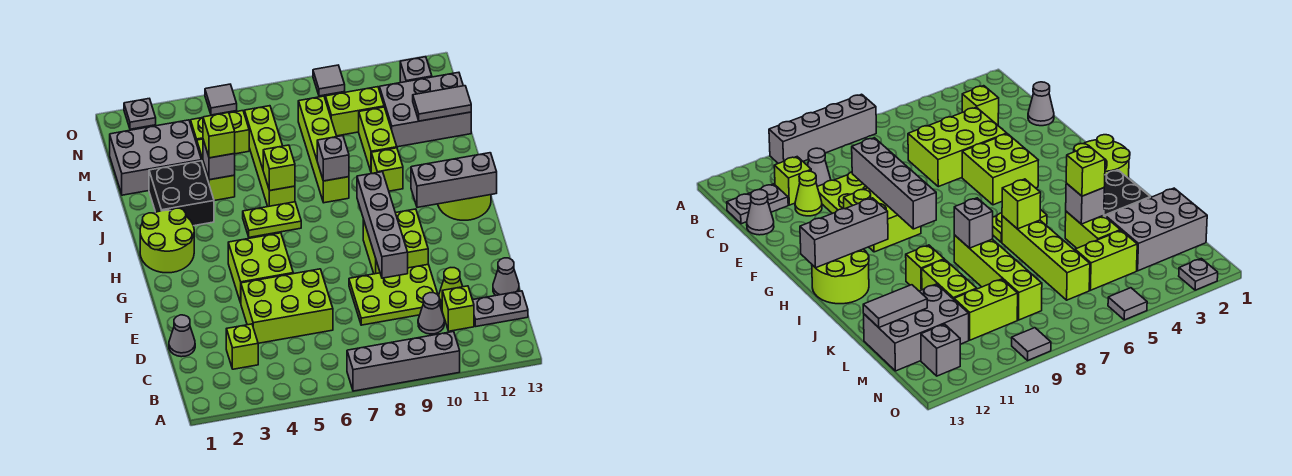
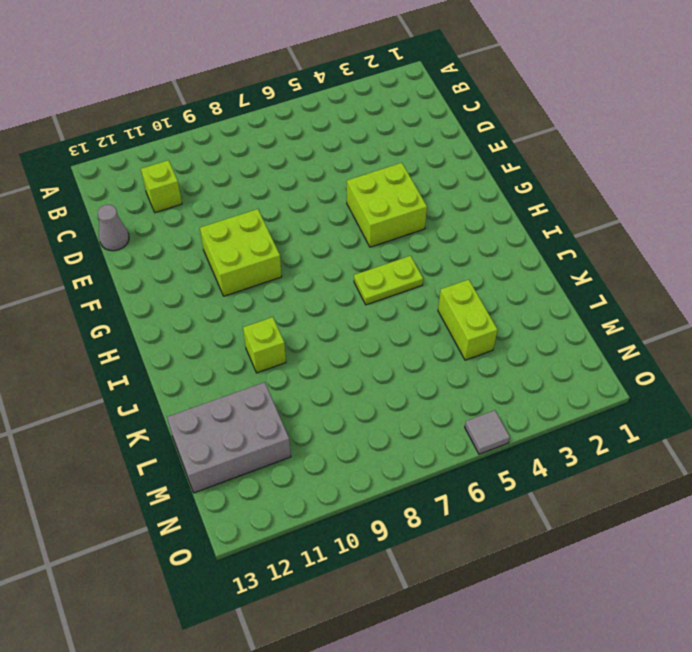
none -> grey brick A7:A10 level 1
none -> lime brick C3 level 1
none -> grey cone C10 level 1
none -> grey plate C12:C13 level 1

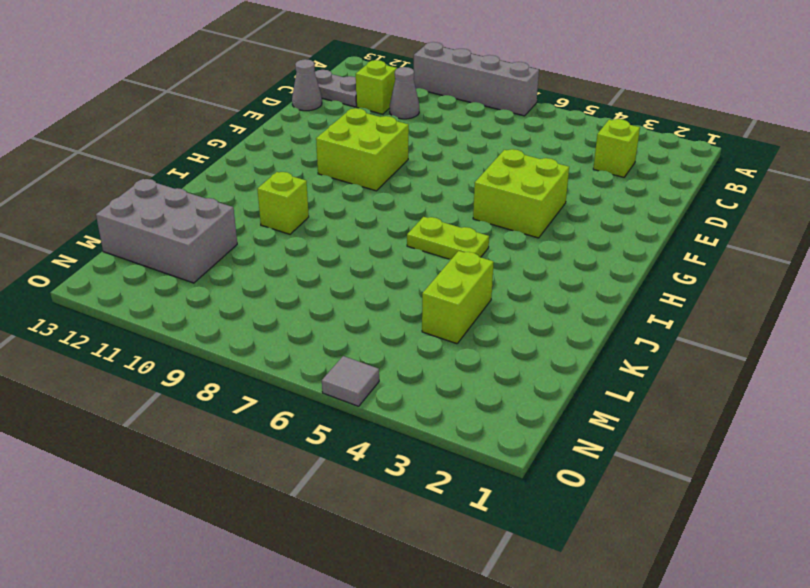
none -> grey cone D1 level 1
none -> lime brick D4:E6 level 1
none -> lime plate D8:E10 level 1
none -> lime cone D11 level 1

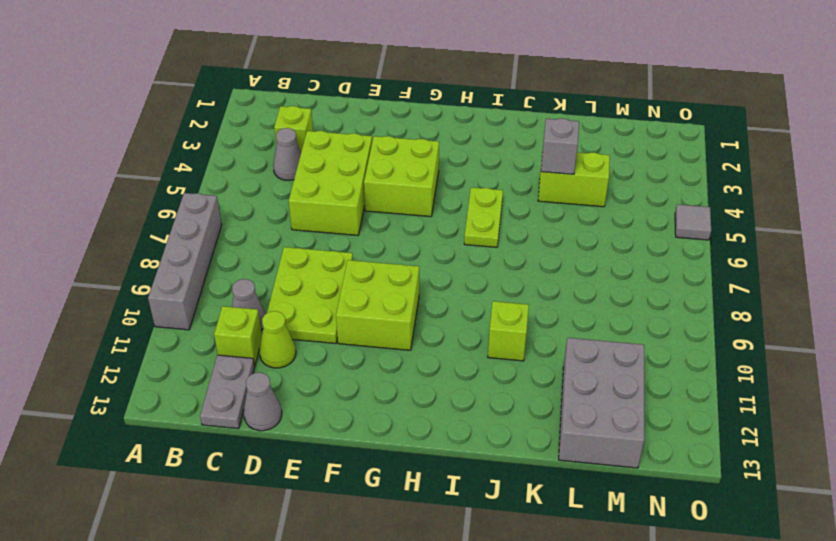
grey cone C4 level 1 -> grey cone D1 level 1
none -> lime round brick H1:I2 level 1
none -> lime round brick H12:I13 level 1
none -> black brick J2:K3 level 1
none -> lime brick J6:M6 level 1

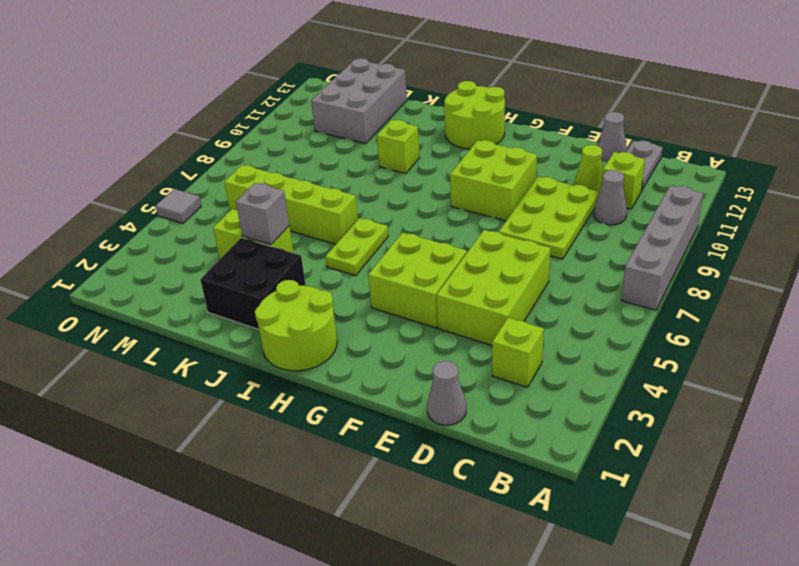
none -> lime brick J8:M8 level 1
none -> lime brick K10:L10 level 1
none -> grey brick L1:M3 level 1
none -> lime brick M4:M5 level 1

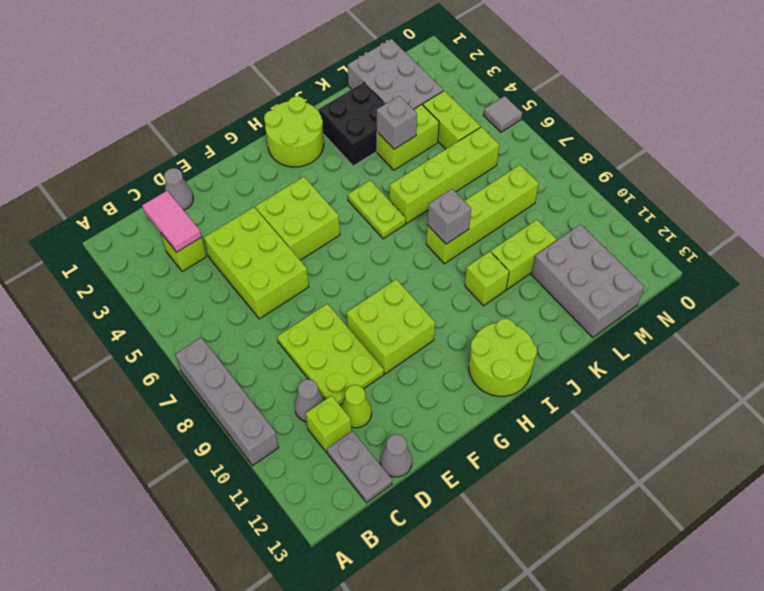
pink tile C2:C3 level 2 -> none
none -> lime brick M9:M10 level 1
none -> grey brick N12 level 1
none -> grey plate O2 level 1
none -> grey tile O9 level 1

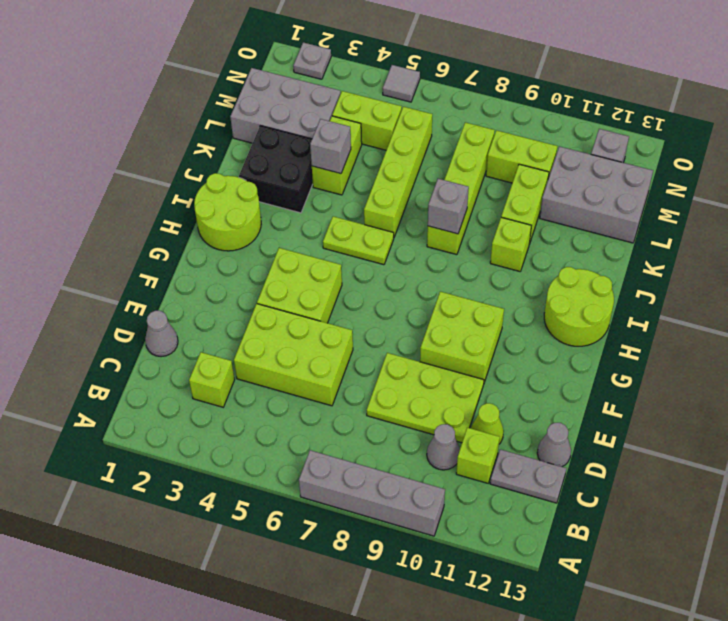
none -> grey tile O9 level 1
none -> grey brick E9:H9 level 2
none -> grey brick H11:H13 level 2
none -> lime brick J6 level 2

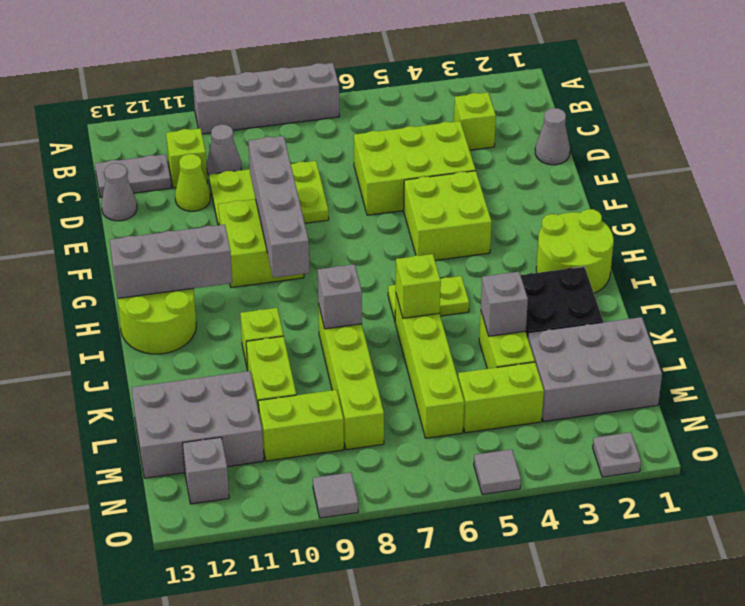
none -> grey tile L12:L13 level 2
none -> lime brick K4 level 3

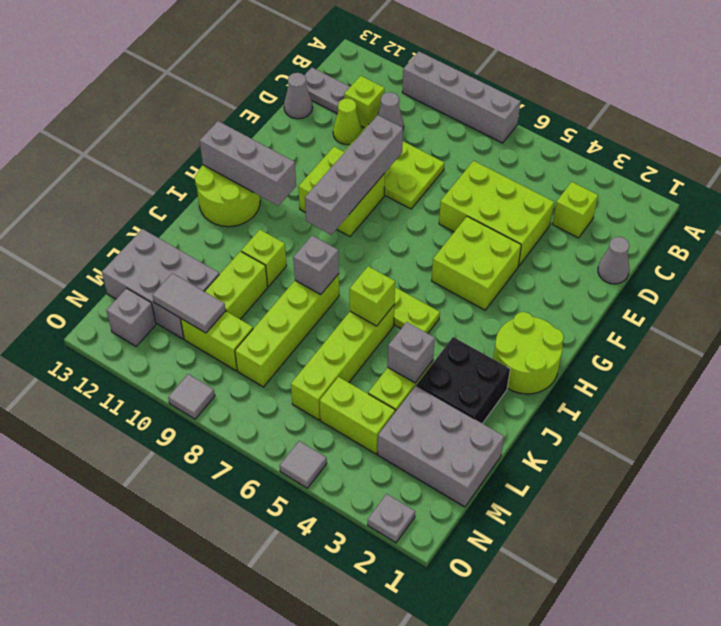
grey tile M10:M11 level 2 -> grey tile L12:L13 level 2
none -> lime brick K4 level 3

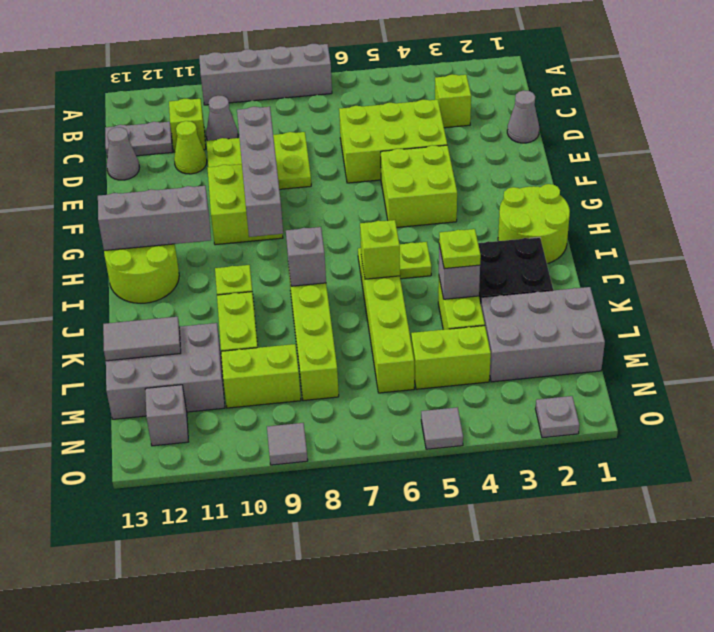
lime plate K4 level 3 -> lime brick K4 level 3

